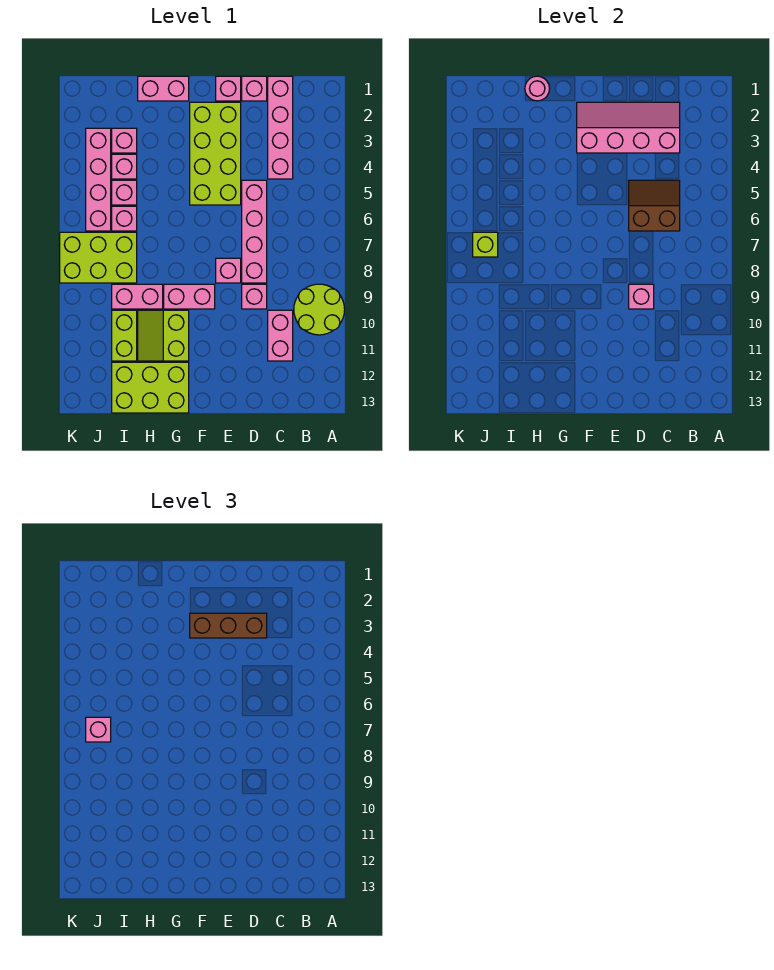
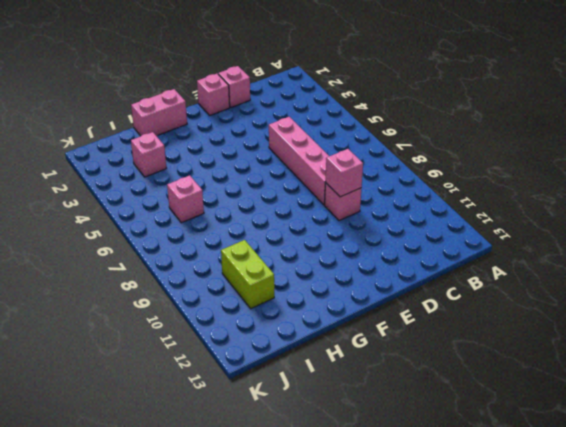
none -> lime round brick A9:B10 level 1
none -> pink brick C1:C4 level 1
none -> pink brick C10:C11 level 1

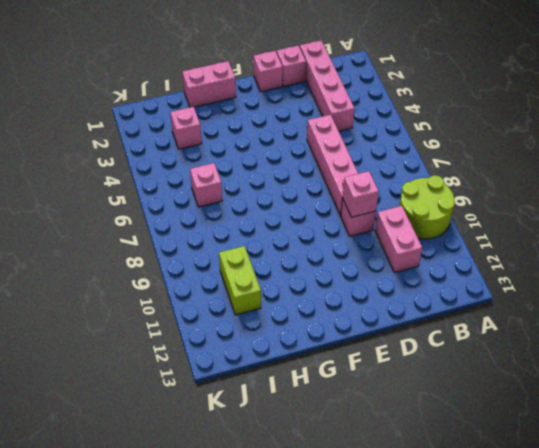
none -> lime brick E2:F5 level 1
none -> pink brick E8 level 1
none -> pink brick F9:G9 level 1

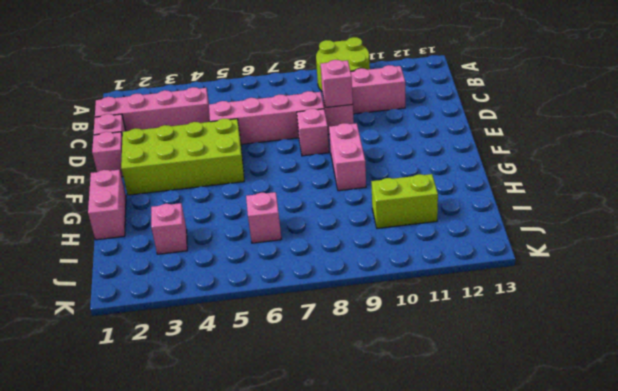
none -> lime slope G10:H11 level 1 top G
none -> lime brick G12:I13 level 1
none -> pink brick H9:I9 level 1

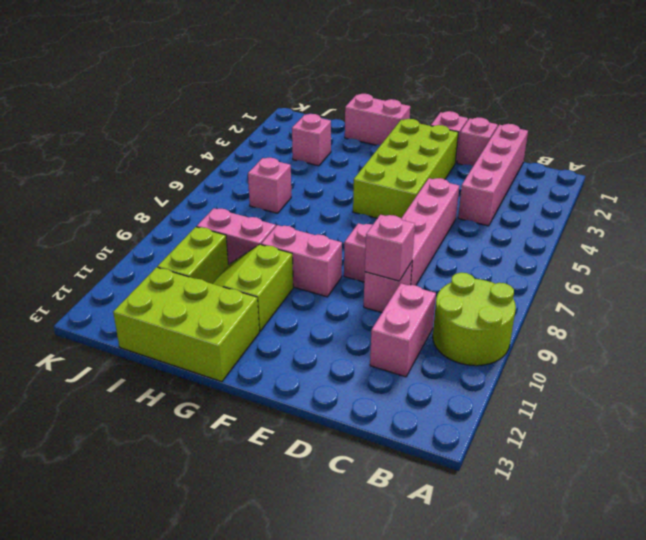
none -> pink brick I4 level 1
none -> pink brick I5 level 1
none -> lime brick I7:K8 level 1

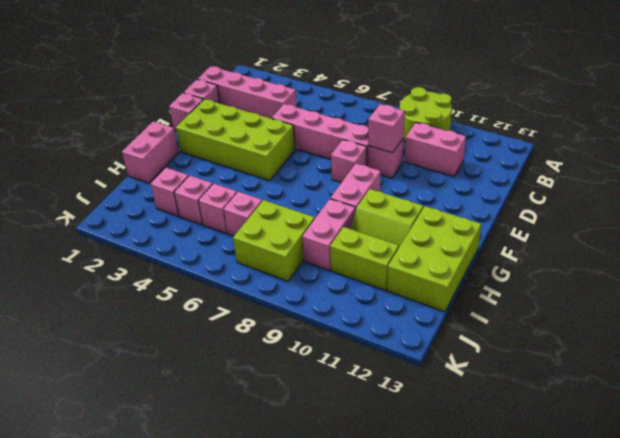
lime brick I7:J8 level 1 -> lime brick I7:K8 level 1
none -> pink brick J3:J6 level 1
none -> pink slope C2:F3 level 2 top 3
none -> brown slope C5:D6 level 2 top 6

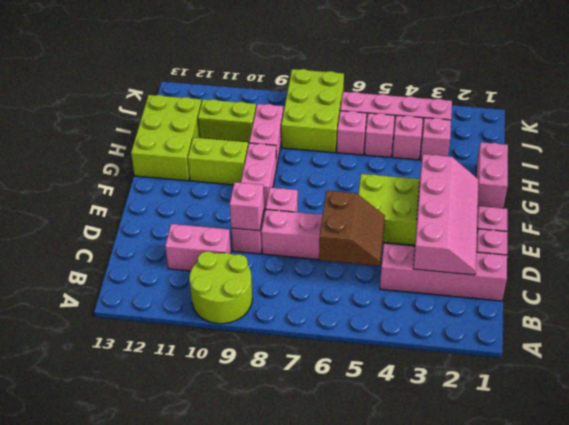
none -> pink round brick H1 level 2
none -> lime brick J7 level 2
none -> brown brick D3:F3 level 3

